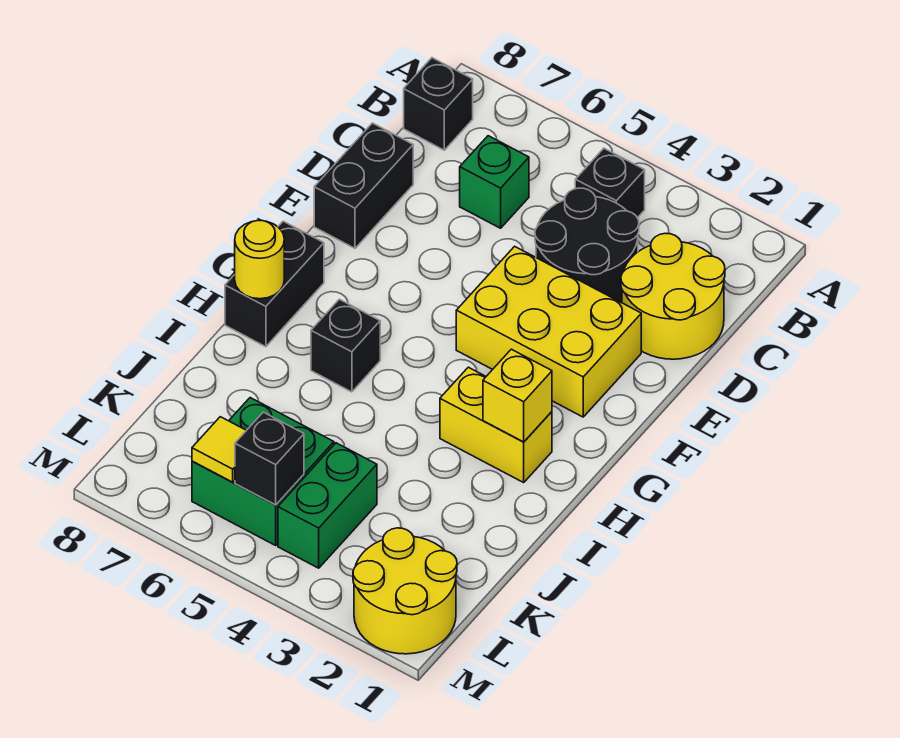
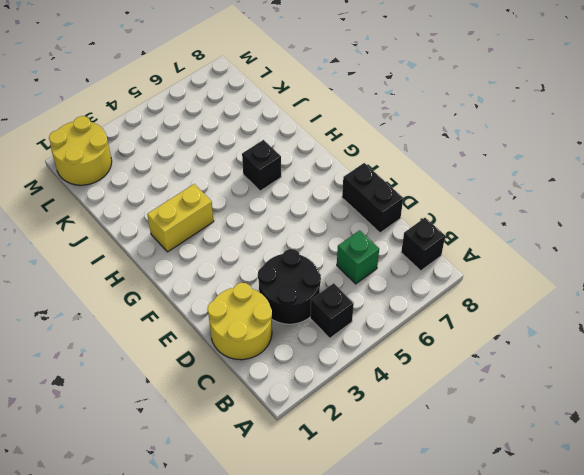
none -> yellow brick E2:F4 level 1
none -> black brick G8:H8 level 1
none -> green brick K4:L4 level 1

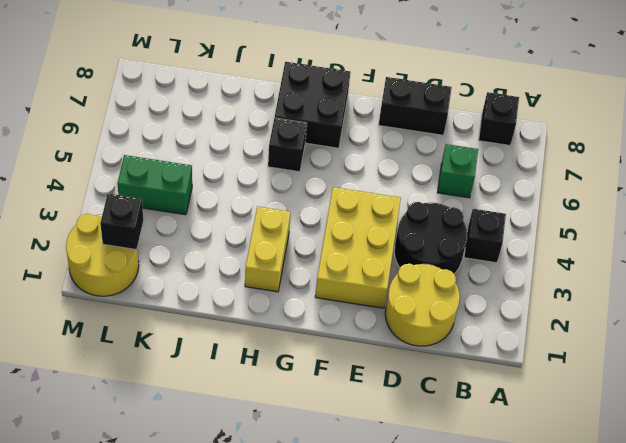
black brick G7:H8 level 1 -> black brick G8:H8 level 1
black brick L2 level 2 -> black brick L5 level 2
none -> green brick K5:L6 level 1
none -> yellow brick H2 level 2
none -> yellow round brick H8 level 2

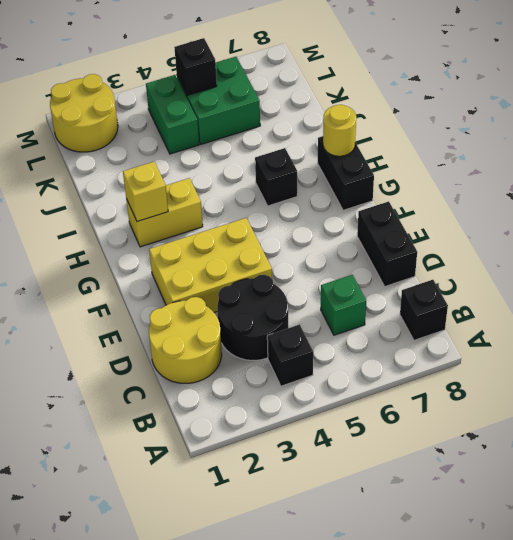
none -> yellow tile L6 level 2

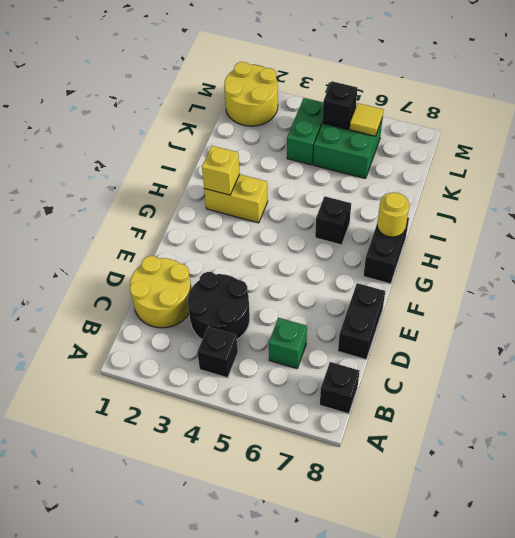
none -> yellow brick E2:F4 level 1

